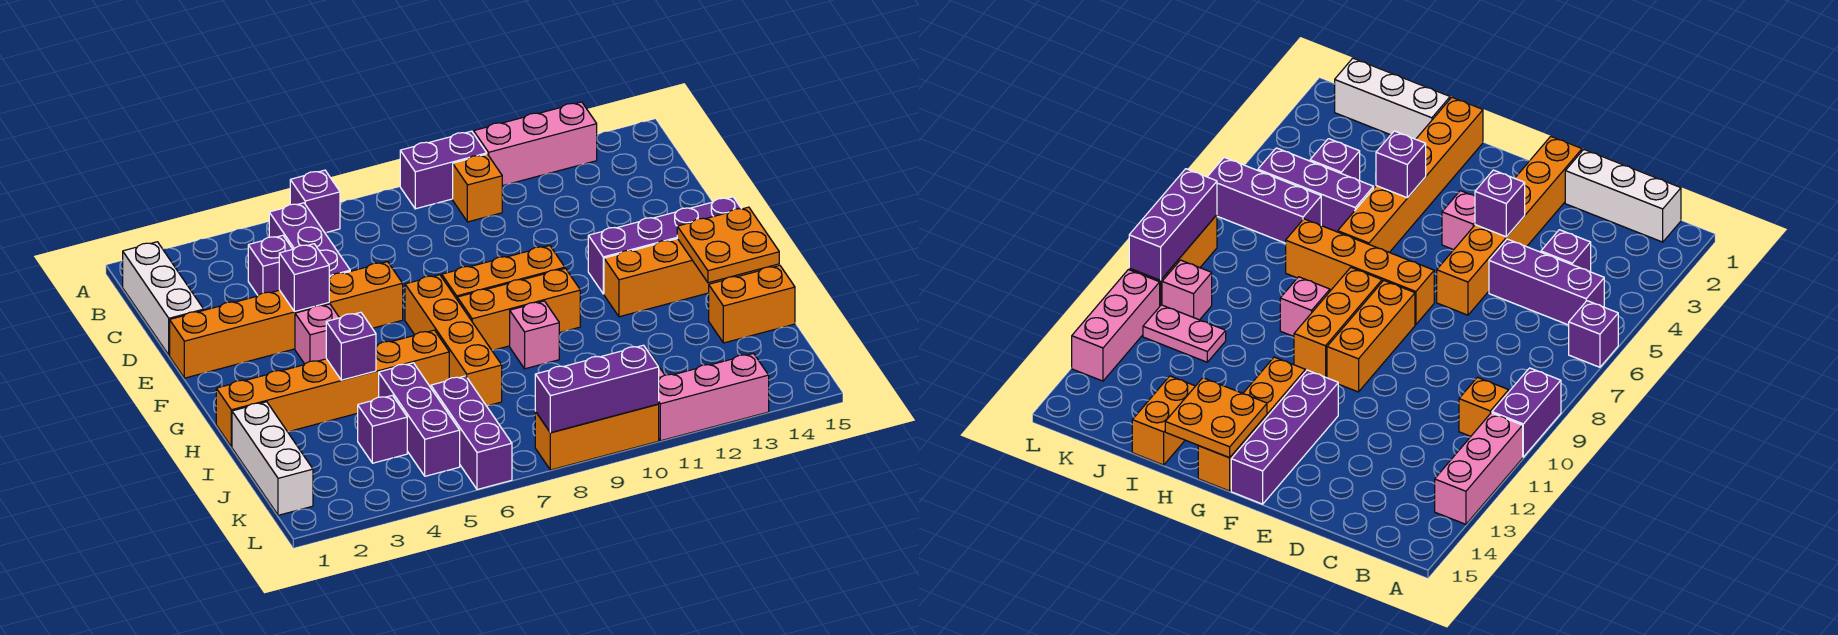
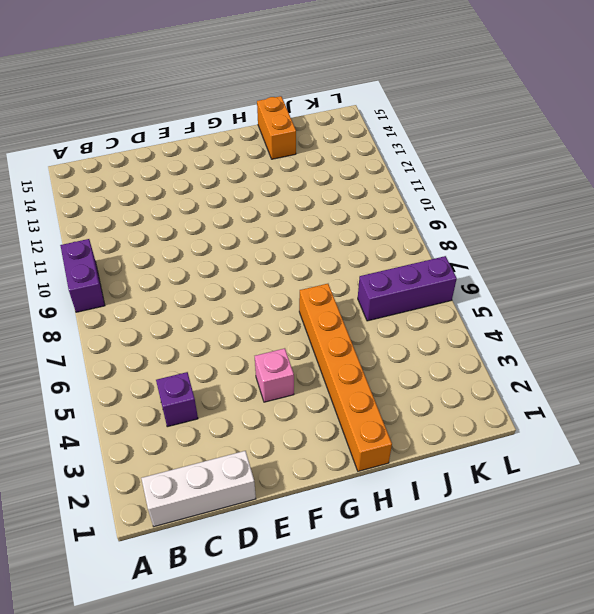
none -> purple brick A6 level 1
none -> pink brick A11:A13 level 1
none -> purple brick B5:D5 level 1

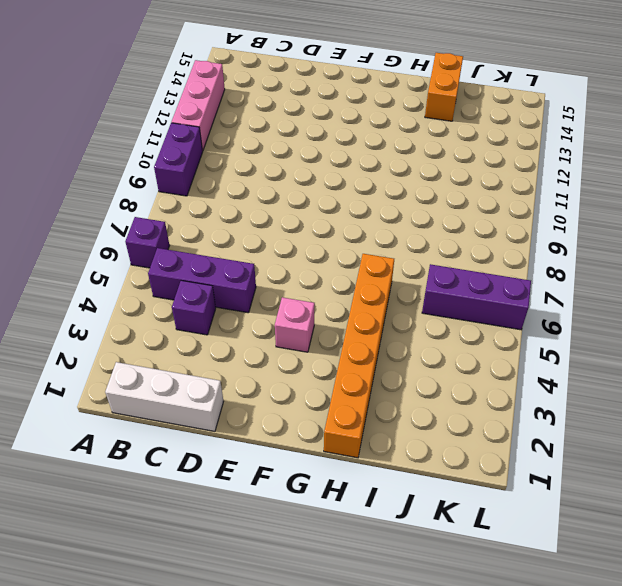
none -> orange brick B10 level 1
none -> orange brick E1:E6 level 1
none -> orange brick F7:I7 level 1

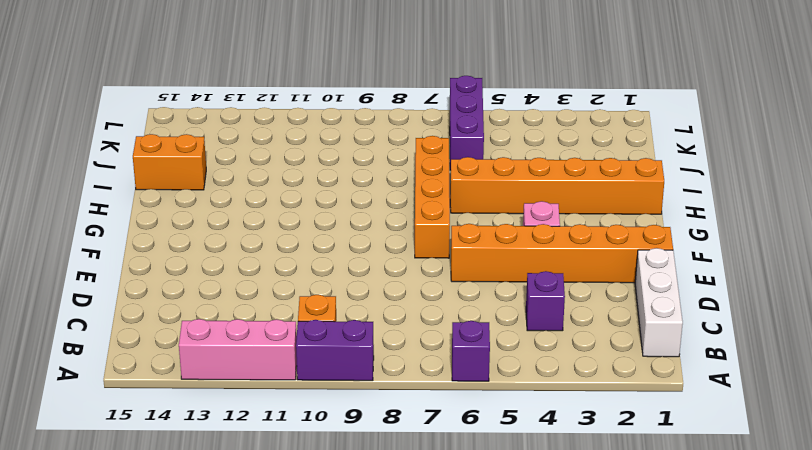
none -> purple brick B5:D5 level 1
none -> orange brick F8:F10 level 1
none -> purple brick F12:F15 level 1

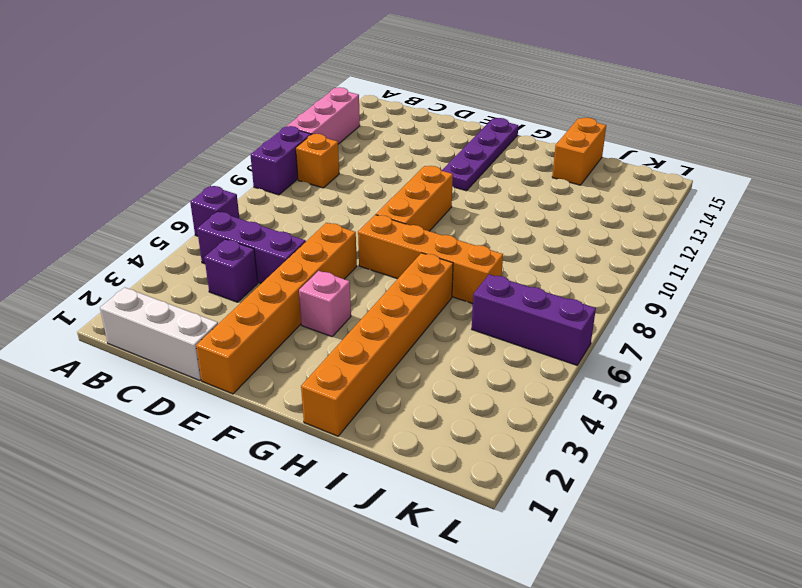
purple plate F12:F15 level 1 -> purple brick F12:F15 level 1
none -> orange brick G8:G10 level 1
none -> orange brick G12:G15 level 1
none -> pink brick H9 level 1

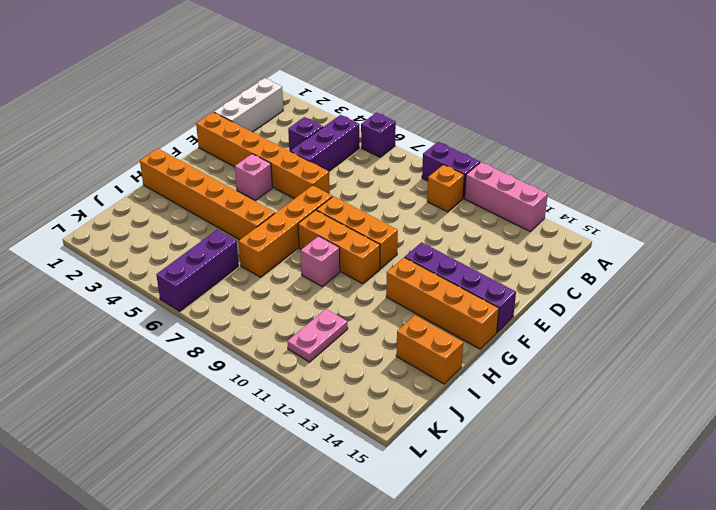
none -> white brick I1:K1 level 1
none -> purple brick I5:K5 level 1
none -> purple brick J4 level 1

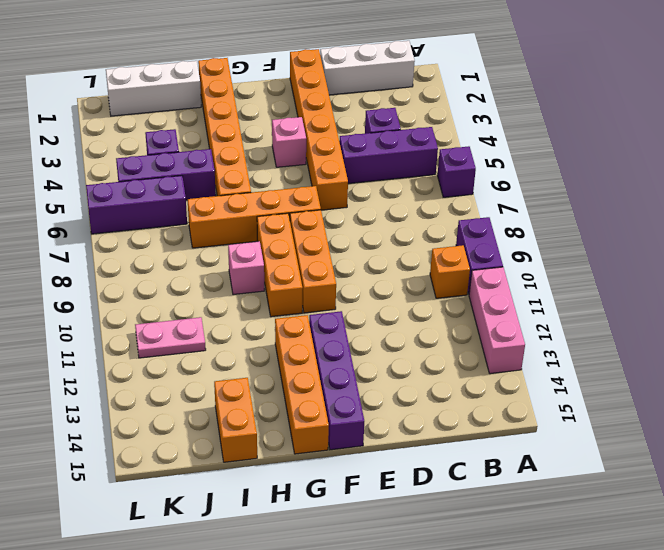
none -> pink brick K10 level 1
none -> orange brick L8:L10 level 1
none -> pink brick L11:L13 level 1

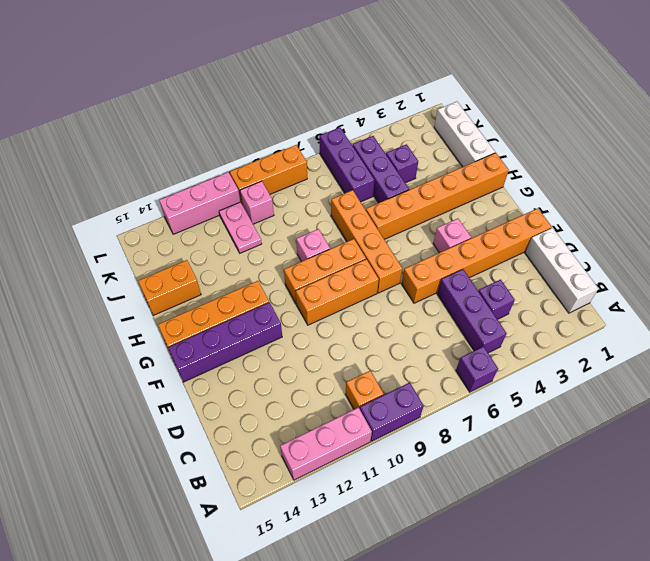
none -> purple brick E4 level 2
none -> orange plate G14:H15 level 2
none -> purple brick H4 level 2

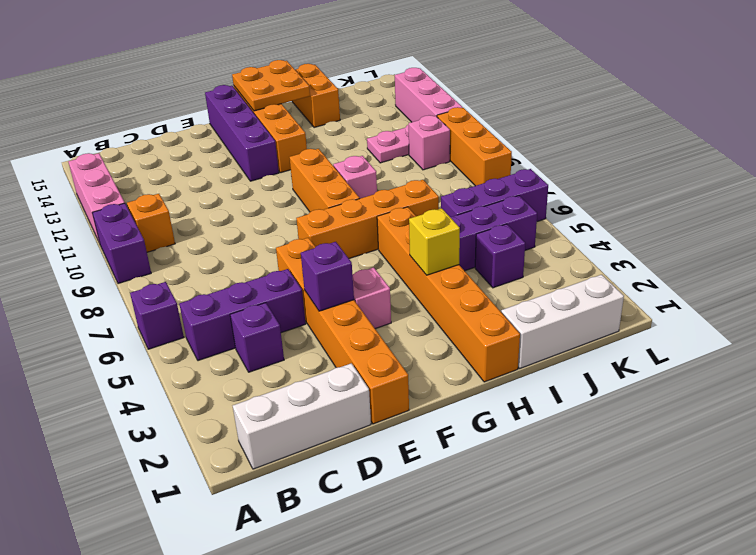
yellow brick H4 level 2 -> purple brick H4 level 2
none -> orange brick F8:F10 level 1
none -> purple brick L8:L10 level 2

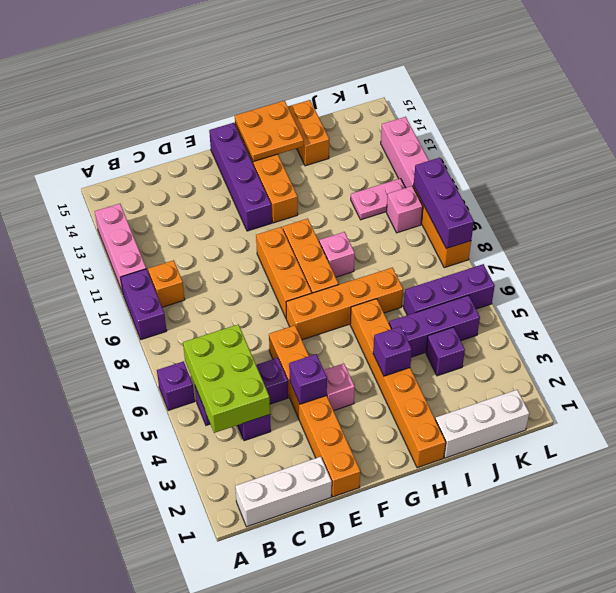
lime brick B4:C6 level 2 -> none

